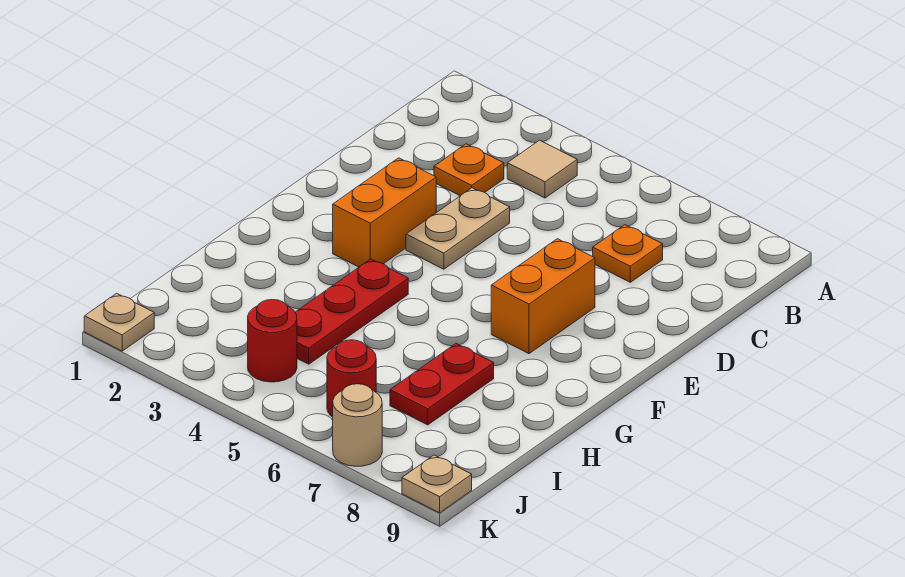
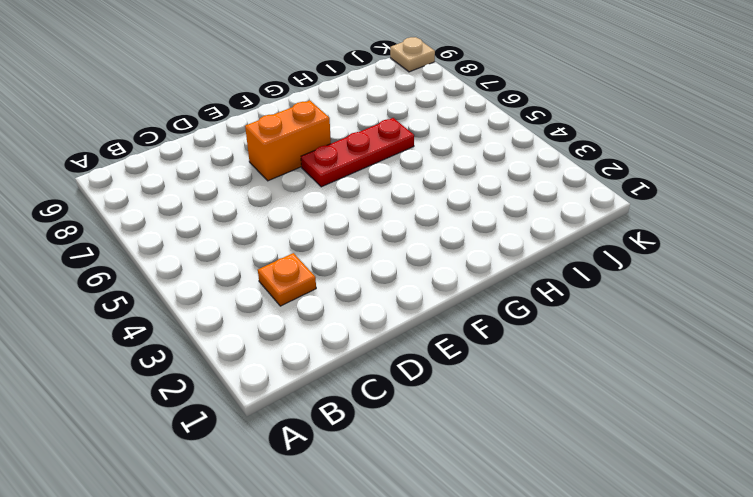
red plate F6:H6 level 1 -> red plate G4:I4 level 1
none -> tan tile B4 level 1
none -> orange plate C7 level 1
none -> tan plate D4:E4 level 1

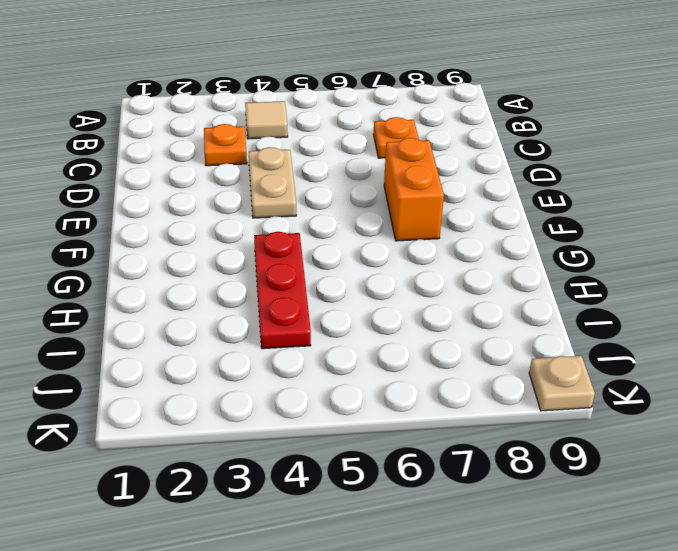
none -> orange brick E3:F3 level 1
none -> red plate H7:I7 level 1
none -> red round brick J4 level 1

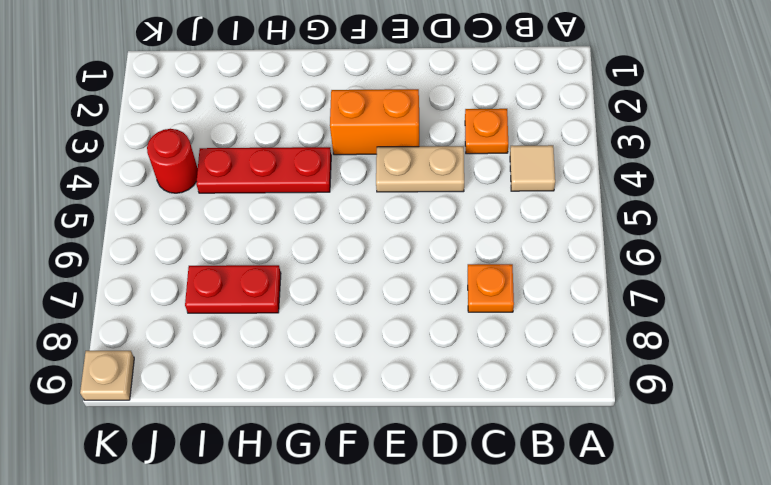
none -> orange brick E7:F7 level 1
none -> red round brick J6 level 1
none -> tan plate K1 level 1

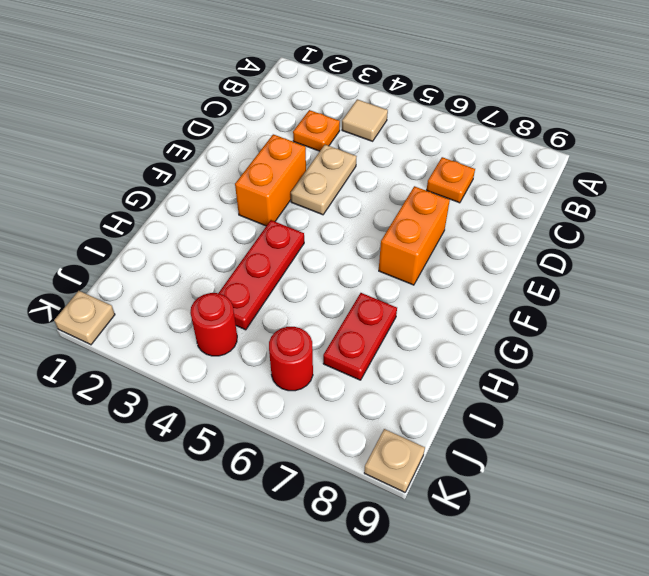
none -> tan round brick K7 level 1

